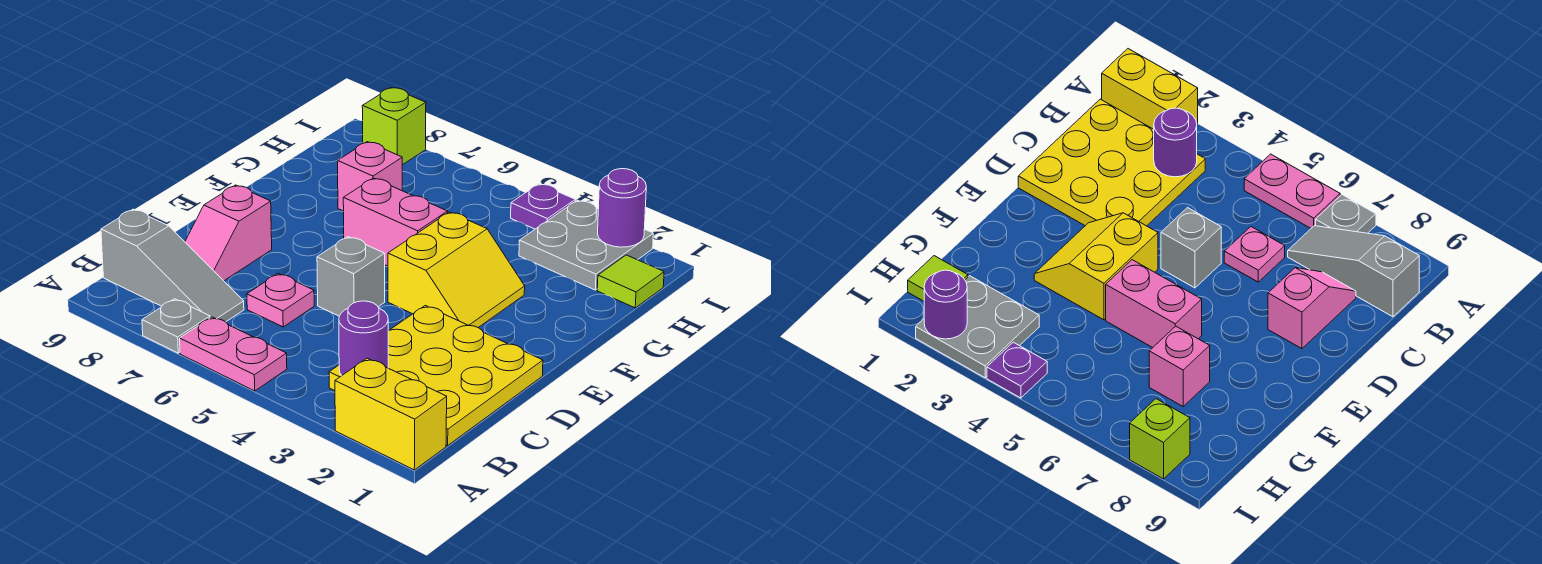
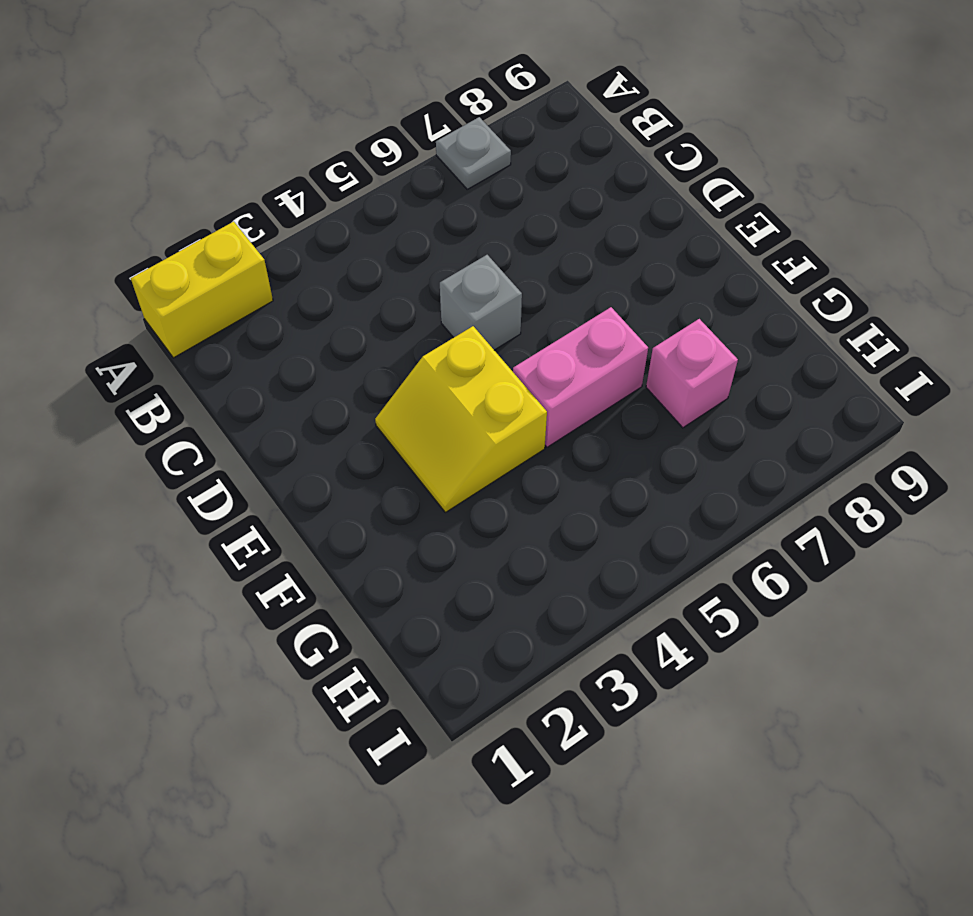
none -> pink plate A5:A6 level 1
none -> yellow plate B1:D3 level 1
none -> grey slope B7:B9 level 1 top 9

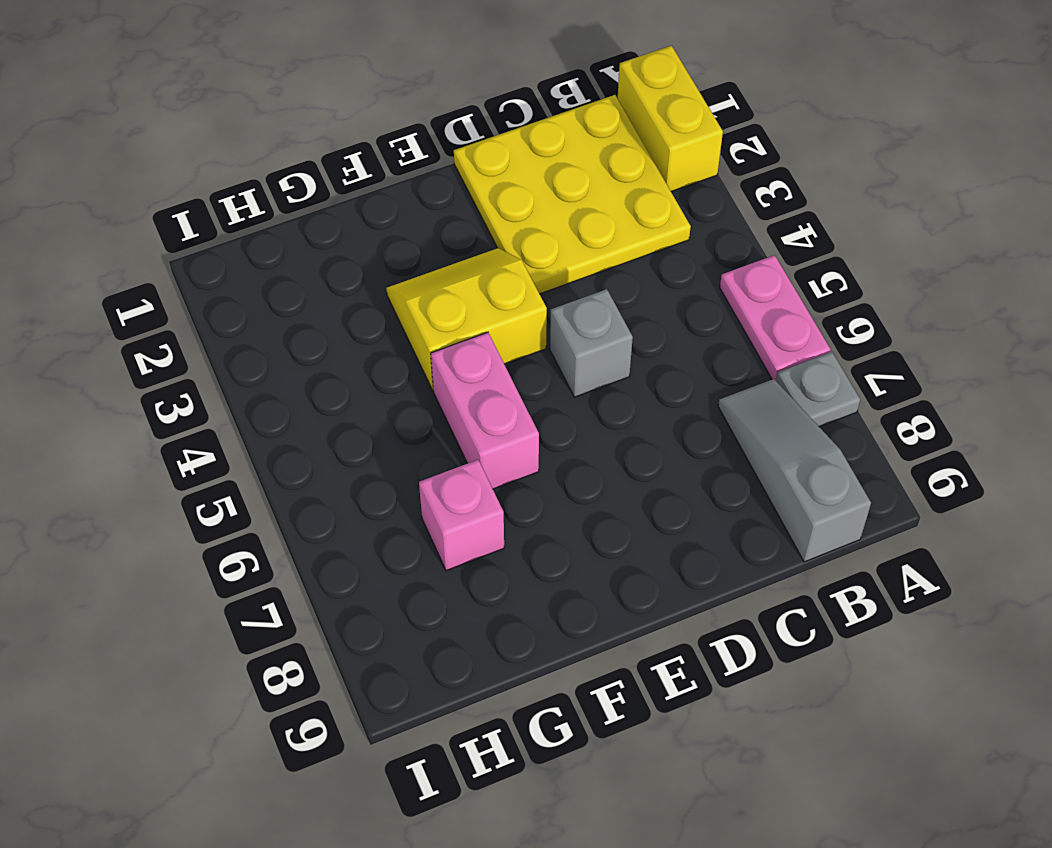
none -> pink plate C6 level 1
none -> pink slope C8:D8 level 1 top D
none -> lime tile H1 level 1

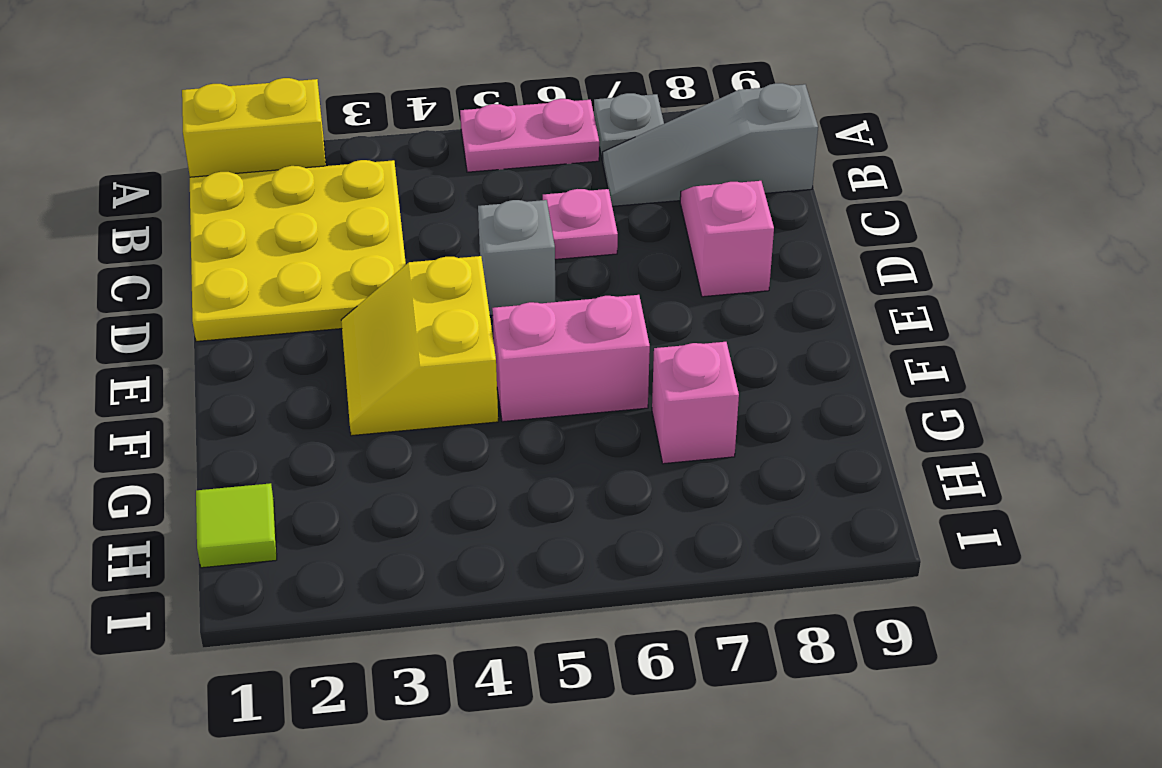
none -> grey plate H2:I3 level 1
none -> purple plate I4 level 1
none -> lime brick I8 level 1

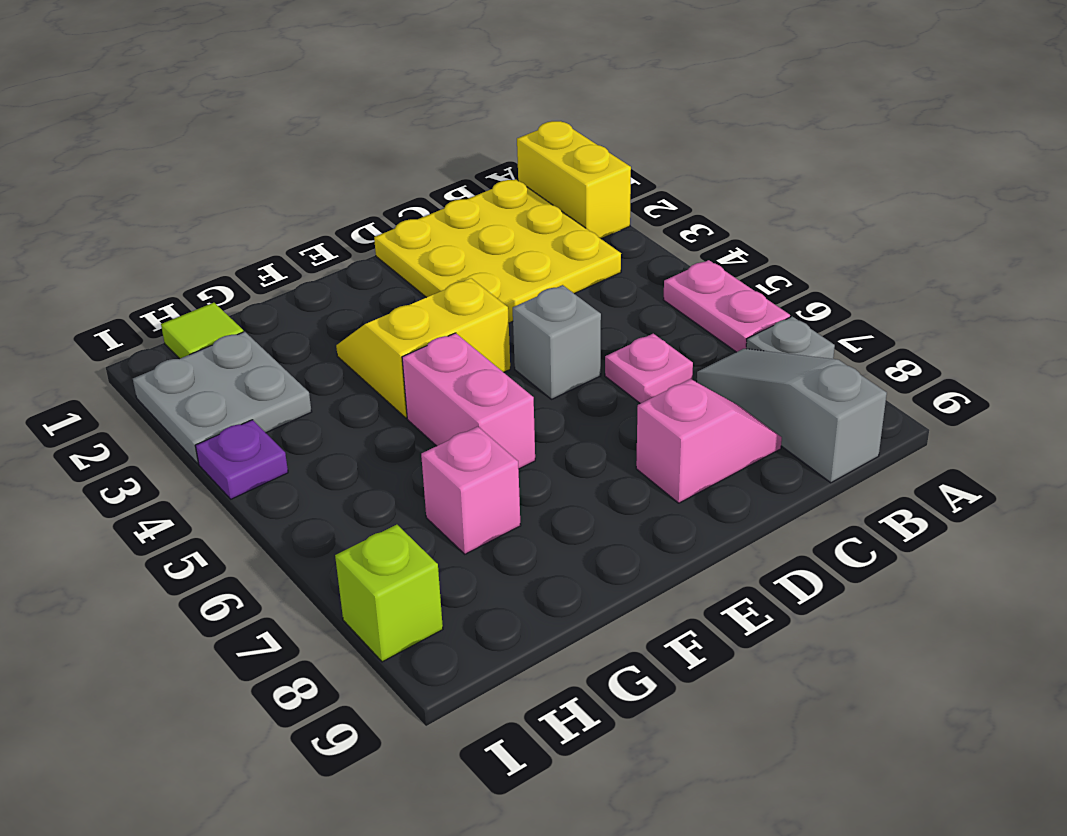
none -> purple round brick B3 level 2
none -> purple round brick I2 level 2

